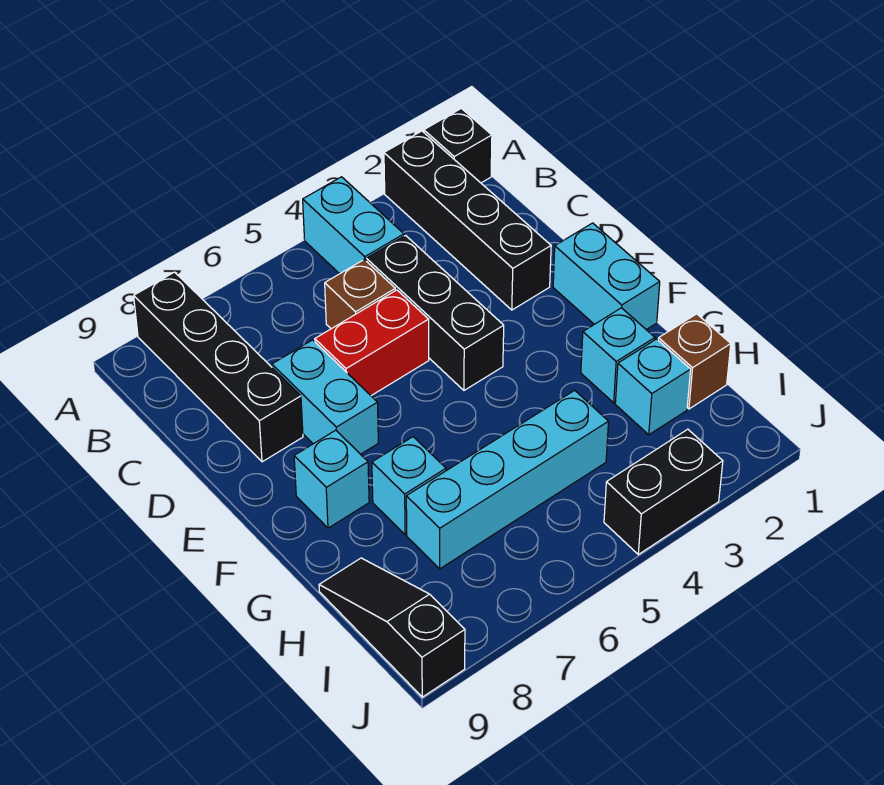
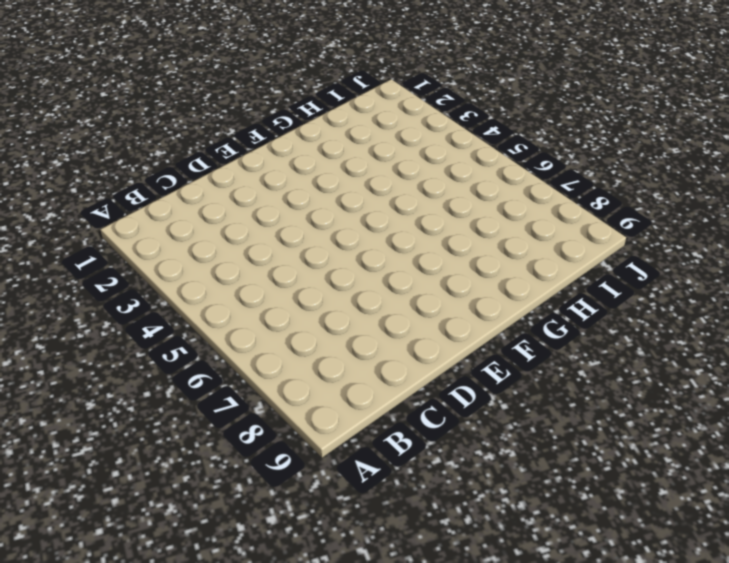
none -> black brick A1 level 1
none -> black brick A2:D2 level 1
none -> cyan brick A4:B4 level 1

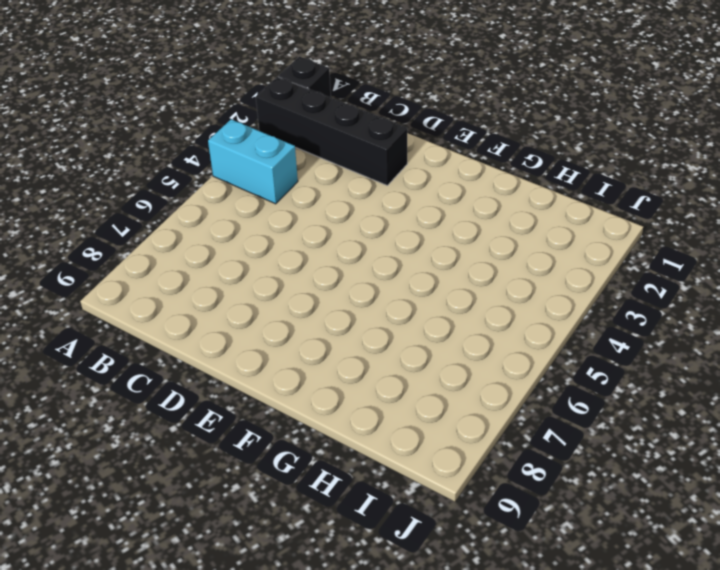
none -> black brick A8:D8 level 1
none -> black brick C4:E4 level 1
none -> brown brick C5 level 1

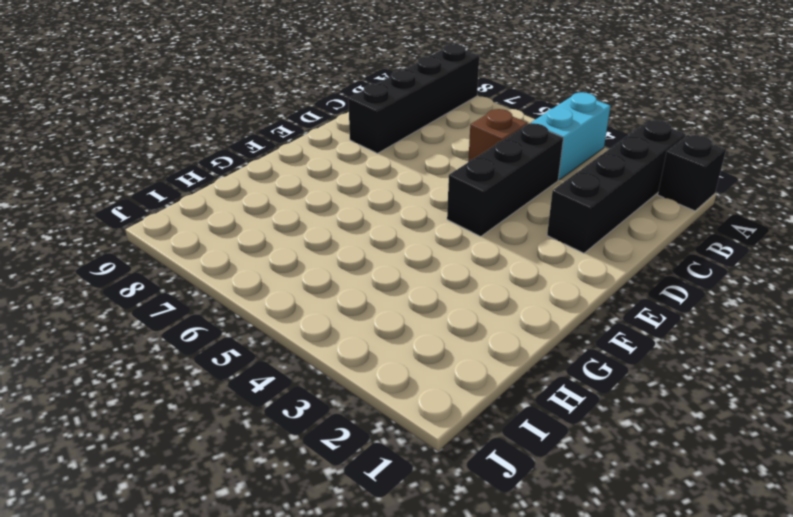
none -> red brick D5:D6 level 1
none -> cyan brick D7:E7 level 1
none -> cyan brick E1:F1 level 1

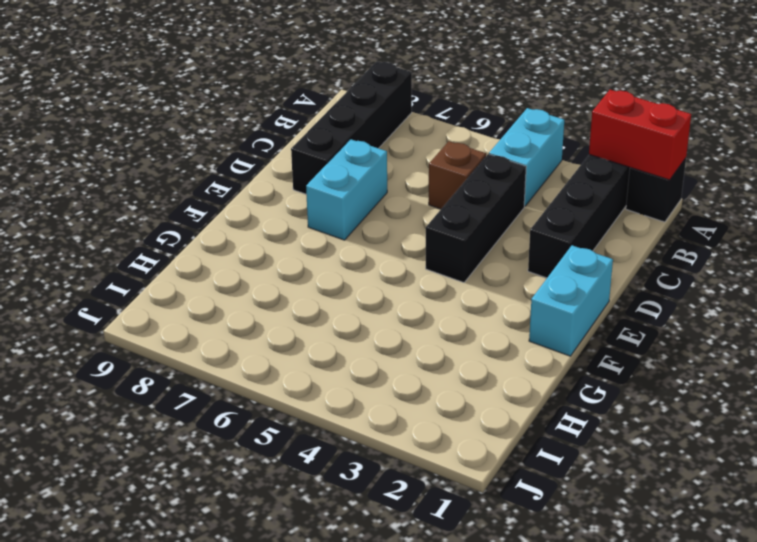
red brick A1:A2 level 2 -> red brick D5:D6 level 1
none -> cyan brick F8 level 1
none -> cyan brick G2 level 1
none -> cyan brick G7 level 1

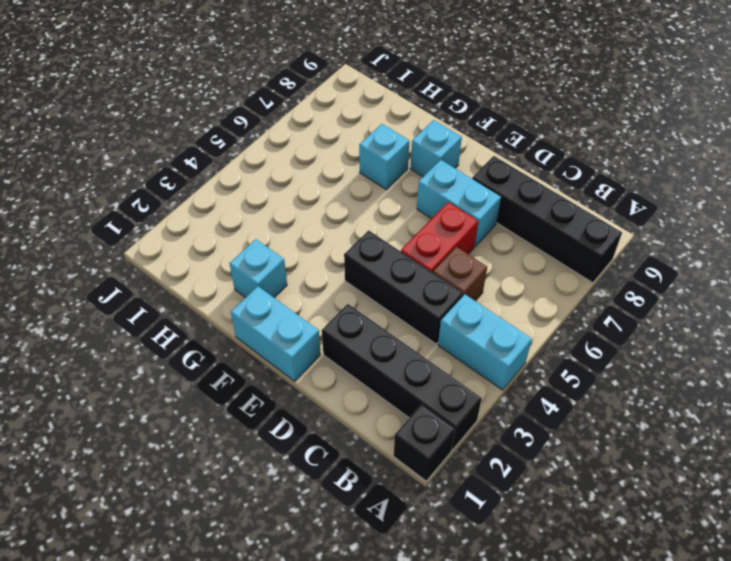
none -> brown brick H1 level 1
none -> cyan brick H2 level 1
none -> cyan brick H4:H7 level 1

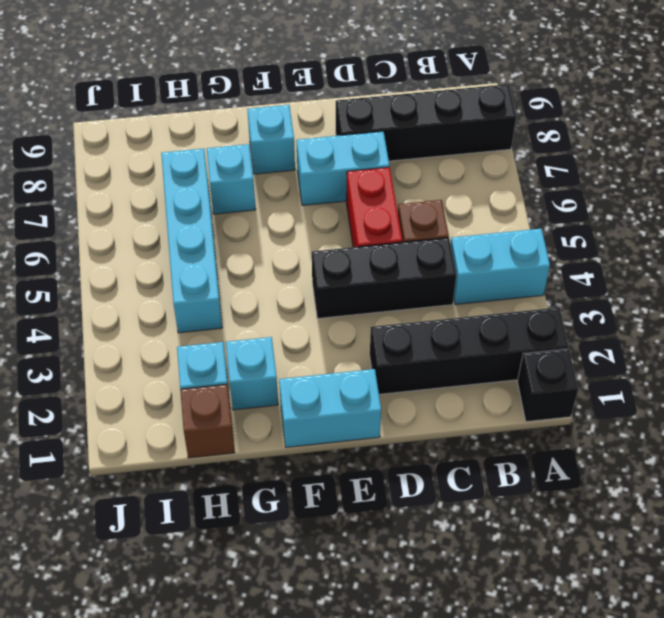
none -> black slope H9:J9 level 1 top J
none -> black brick J3:J4 level 1

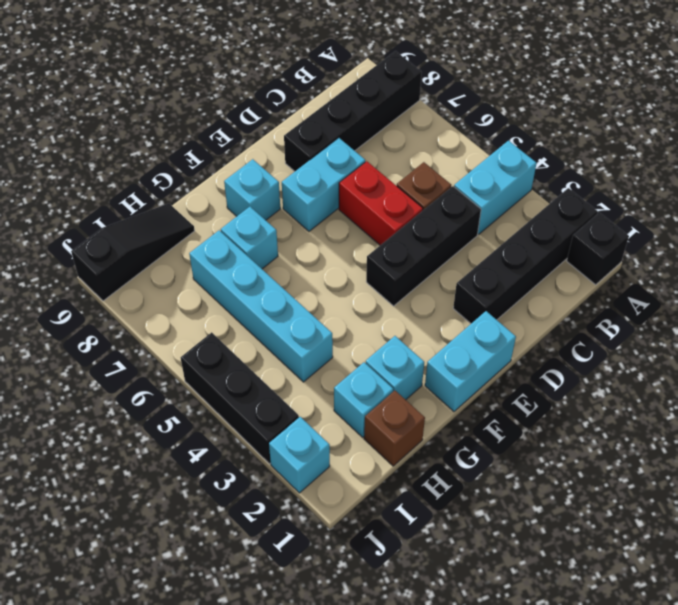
cyan brick J2 level 1 -> none
black brick J3:J5 level 1 -> black brick J3:J4 level 1

